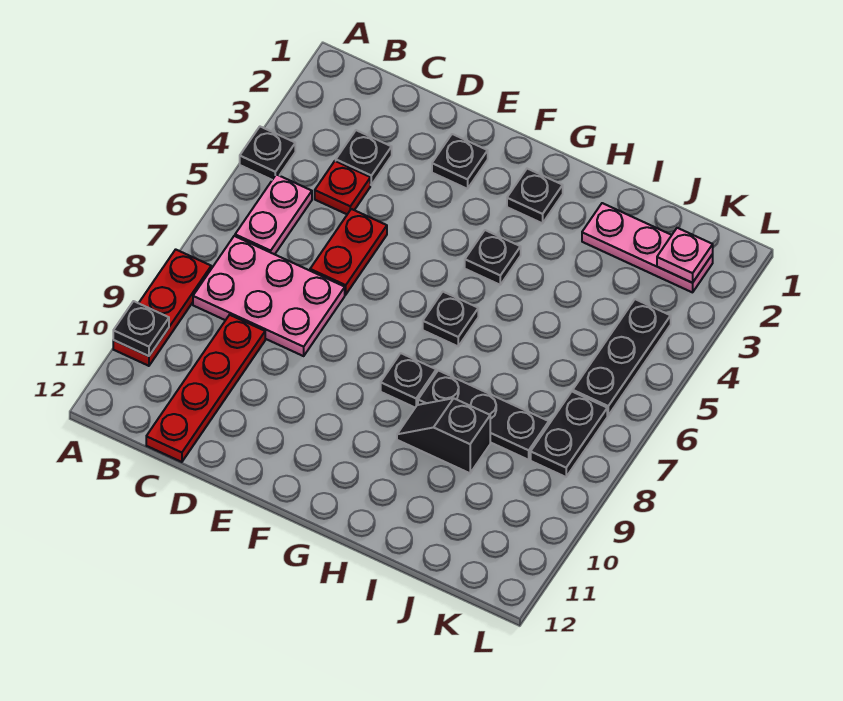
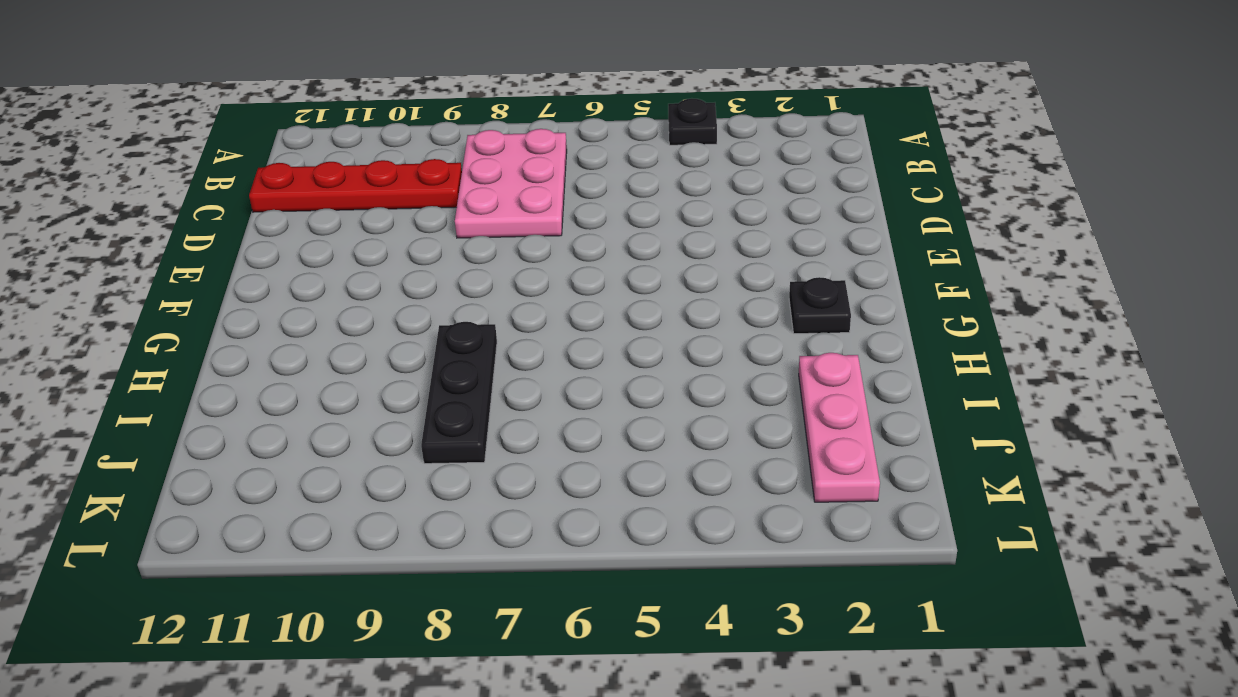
none -> red plate A8:A10 level 1
none -> pink plate B5:B6 level 1
none -> black plate C3 level 1

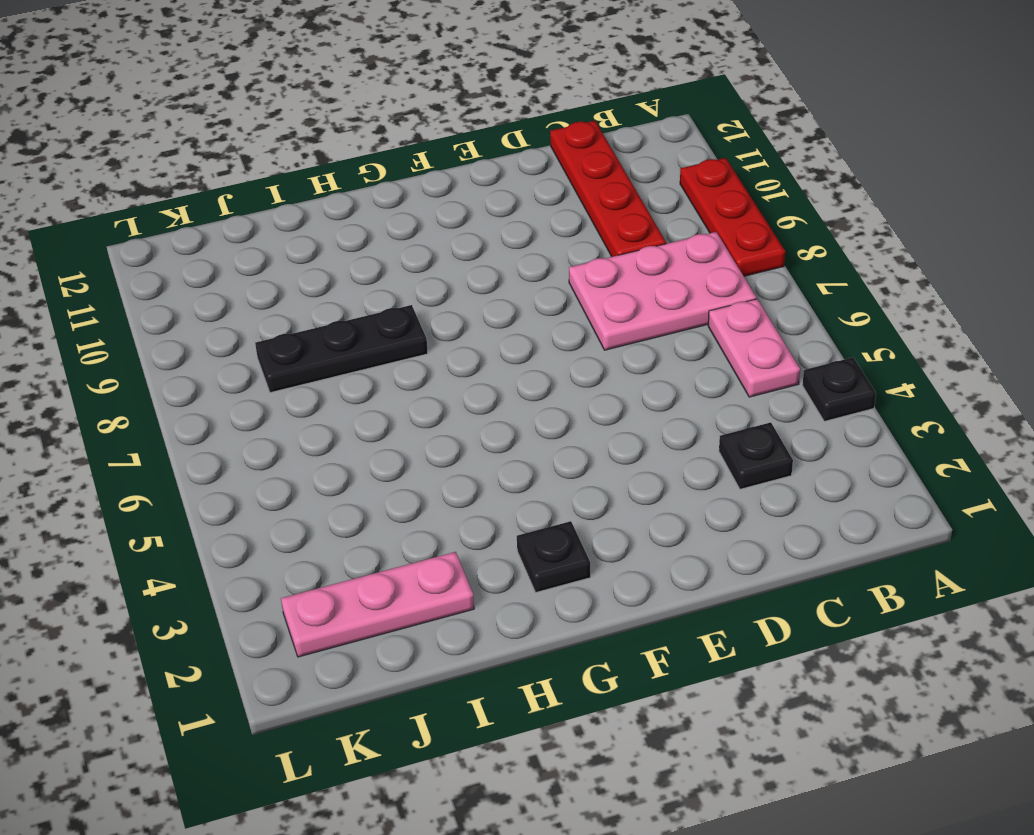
none -> red plate C4 level 1
none -> red plate D5:D6 level 1
none -> black plate E2 level 1

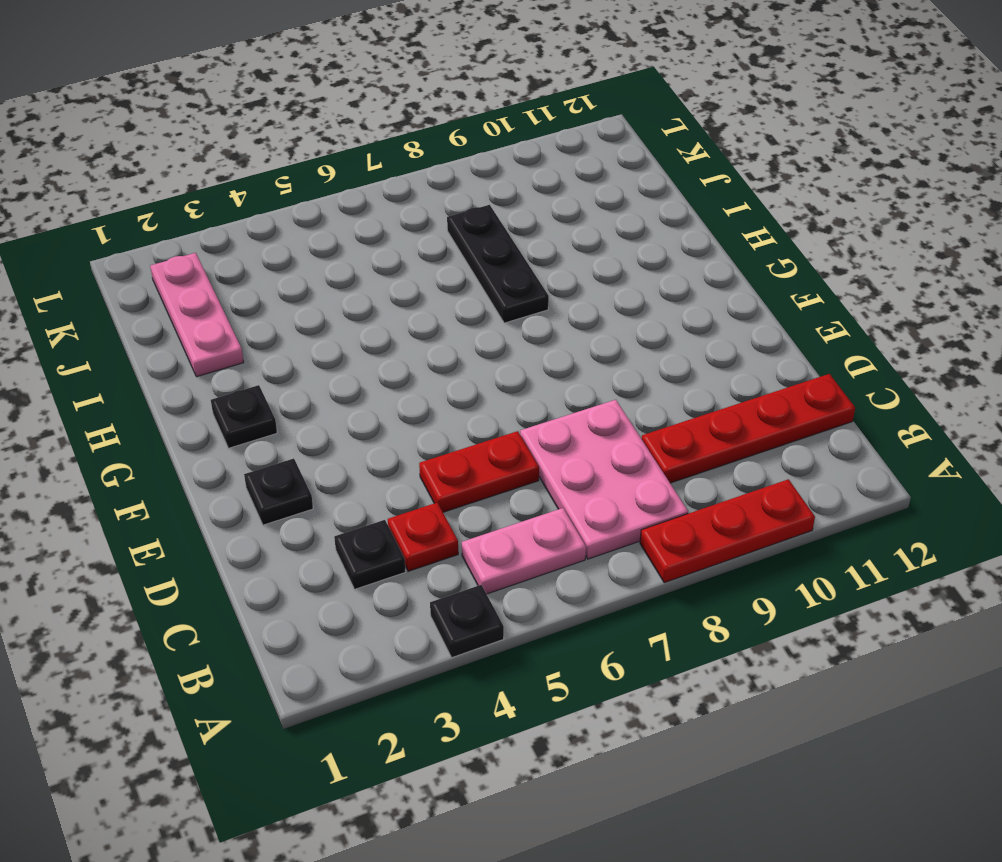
none -> black plate G4 level 1
none -> black plate G6 level 1
none -> black plate G8 level 1

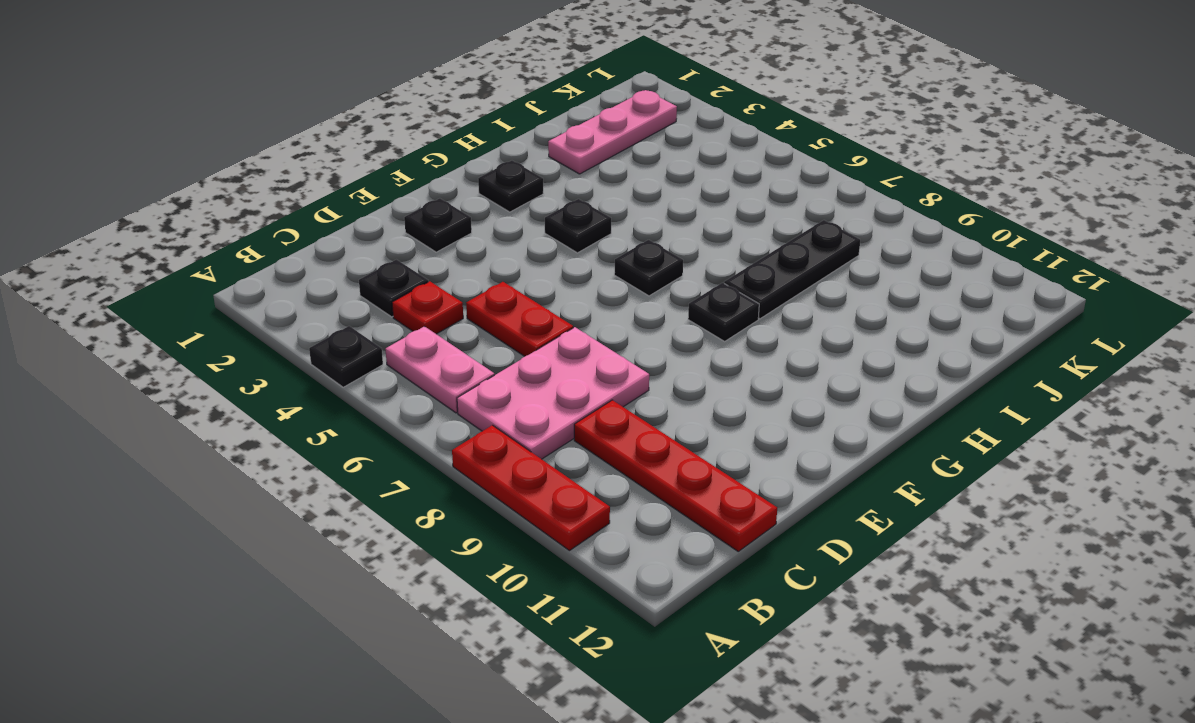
none -> black slope H9:I9 level 1 top I
none -> black plate K4:K6 level 1
none -> black plate K7:K8 level 1

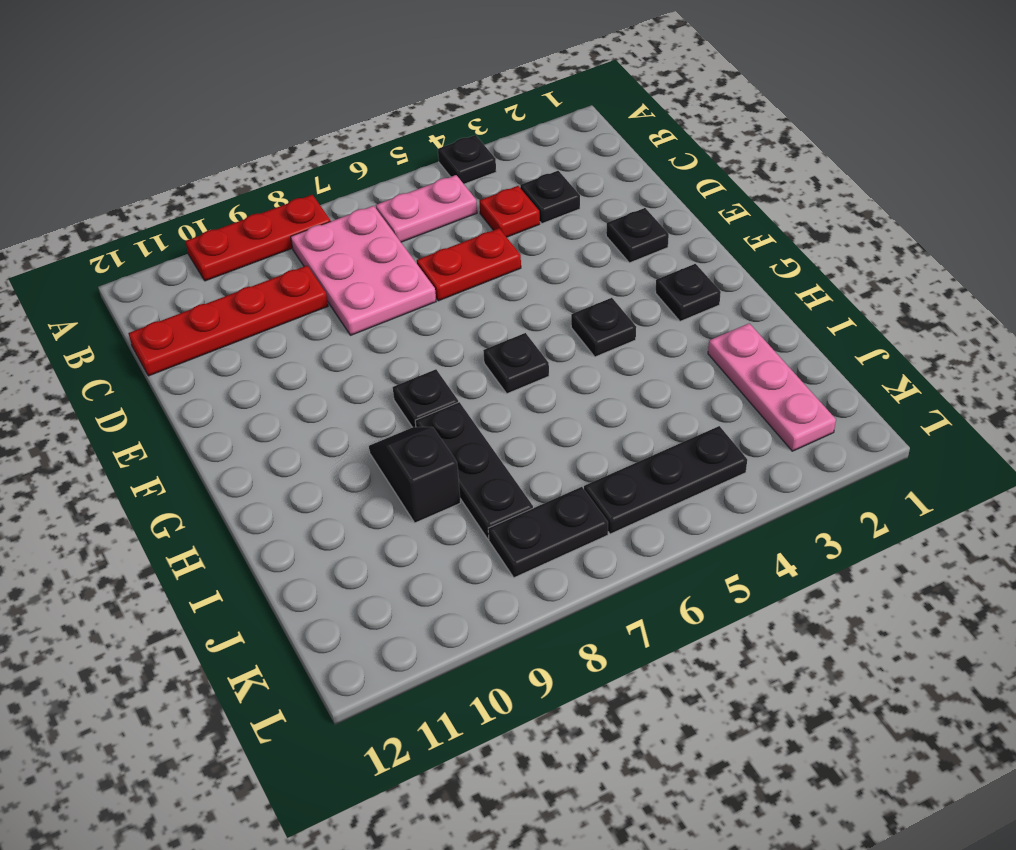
none -> black plate A10 level 2
none -> pink plate K2 level 2

